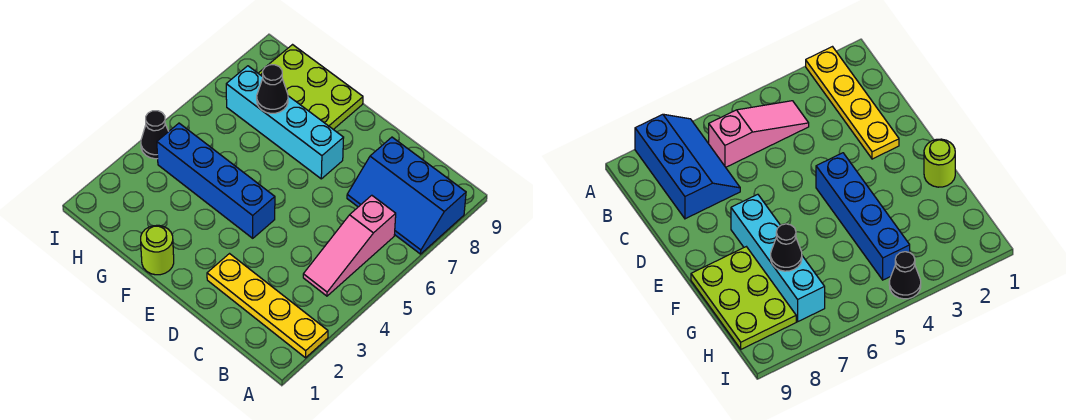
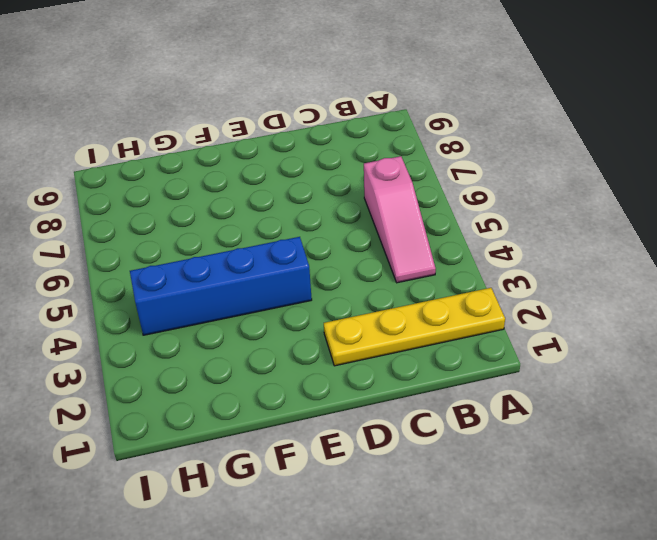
none -> blue slope A7:C8 level 1 top 8
none -> cyan brick E7:H7 level 1

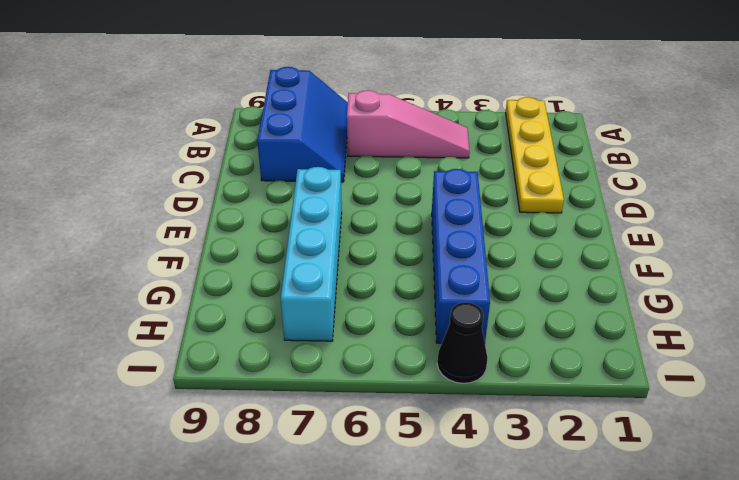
none -> lime round brick F1 level 1
none -> lime plate F8:H9 level 1

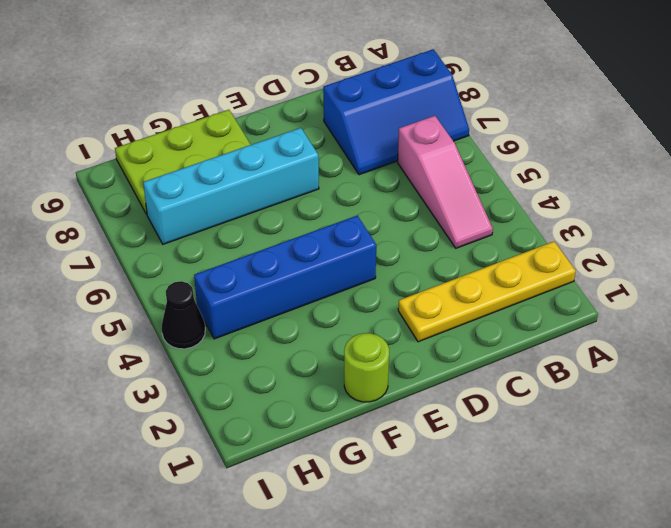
none -> black cone G7 level 2

